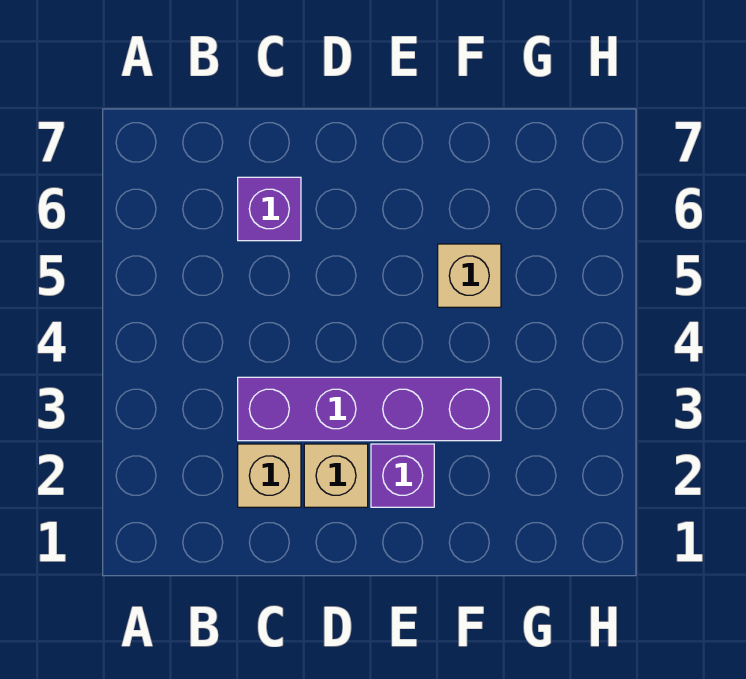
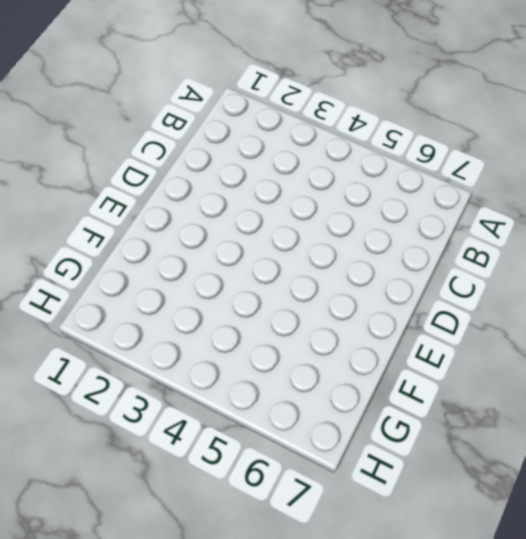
none -> tan brick C2 level 1
none -> purple brick C3:F3 level 1

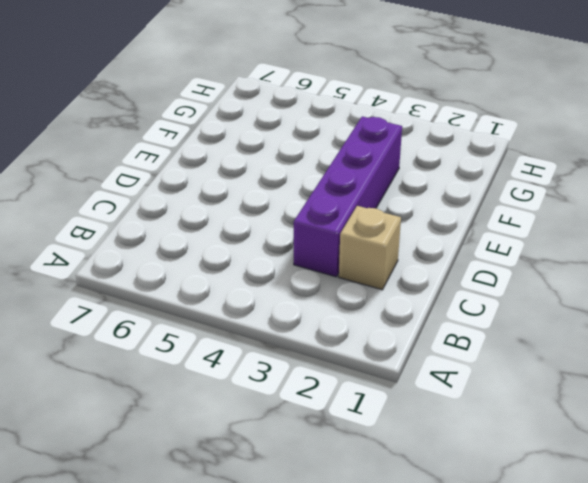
none -> purple brick C6 level 1
none -> tan brick D2 level 1

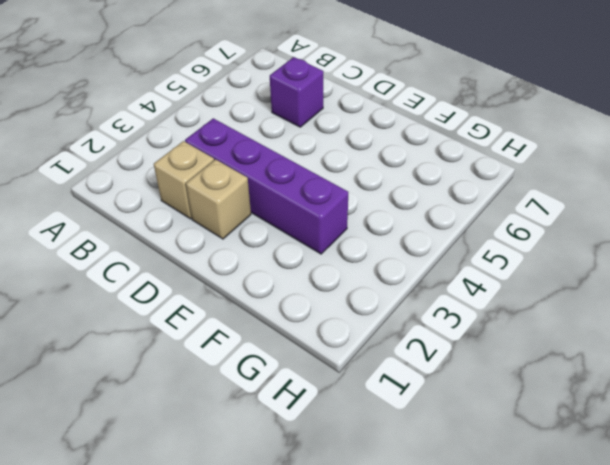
none -> purple brick E2 level 1
none -> tan brick F5 level 1

